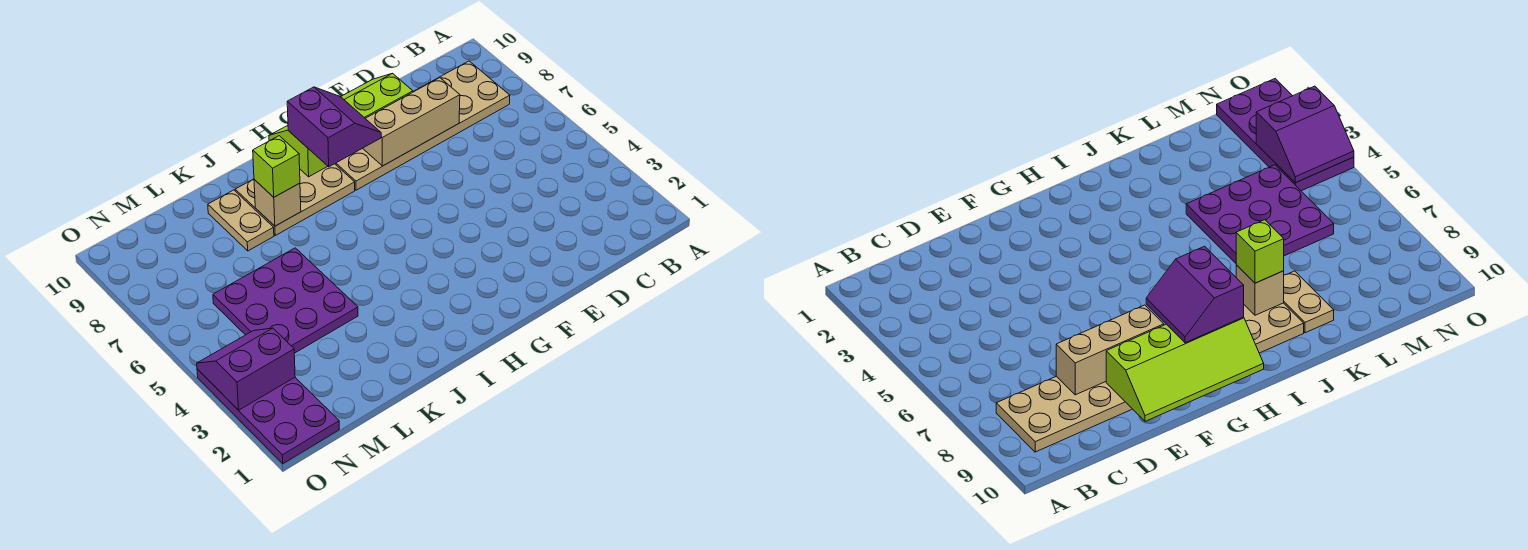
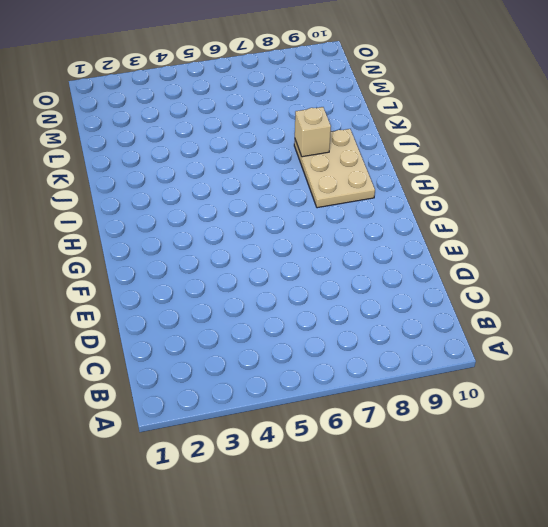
none -> tan plate B8:G9 level 1
none -> purple plate K4:M6 level 1

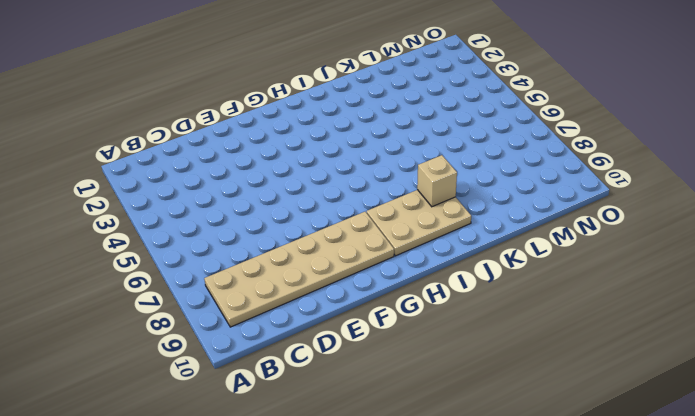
none -> purple plate K4:M6 level 1
none -> tan plate K8:K9 level 1

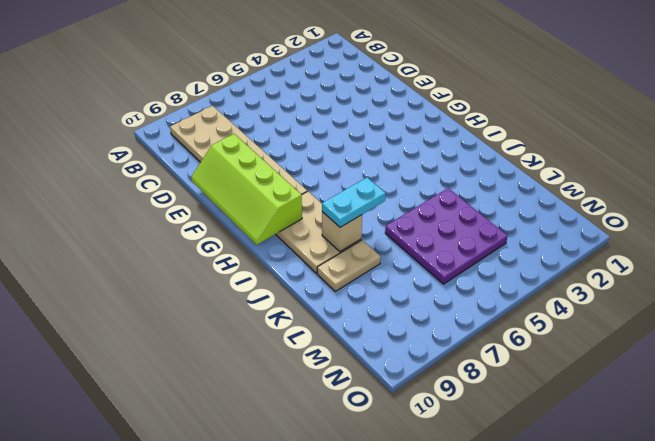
cyan plate J7:J8 level 3 -> lime brick J8 level 3
none -> purple plate N1:O4 level 1
none -> tan brick D8:F8 level 2

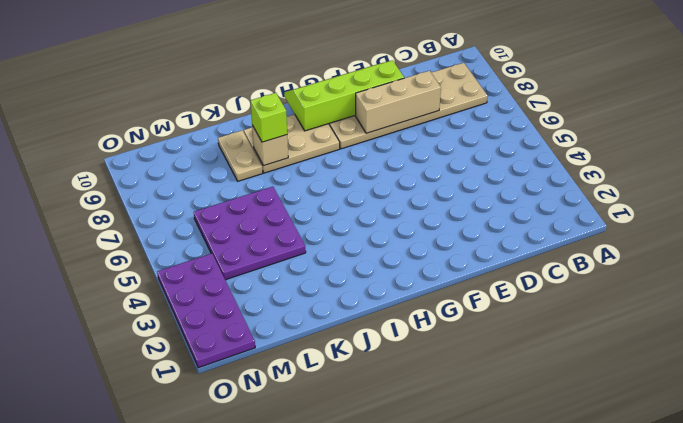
none -> purple slope N3:O4 level 2 top 3
none -> purple slope G8:H9 level 3 top H

